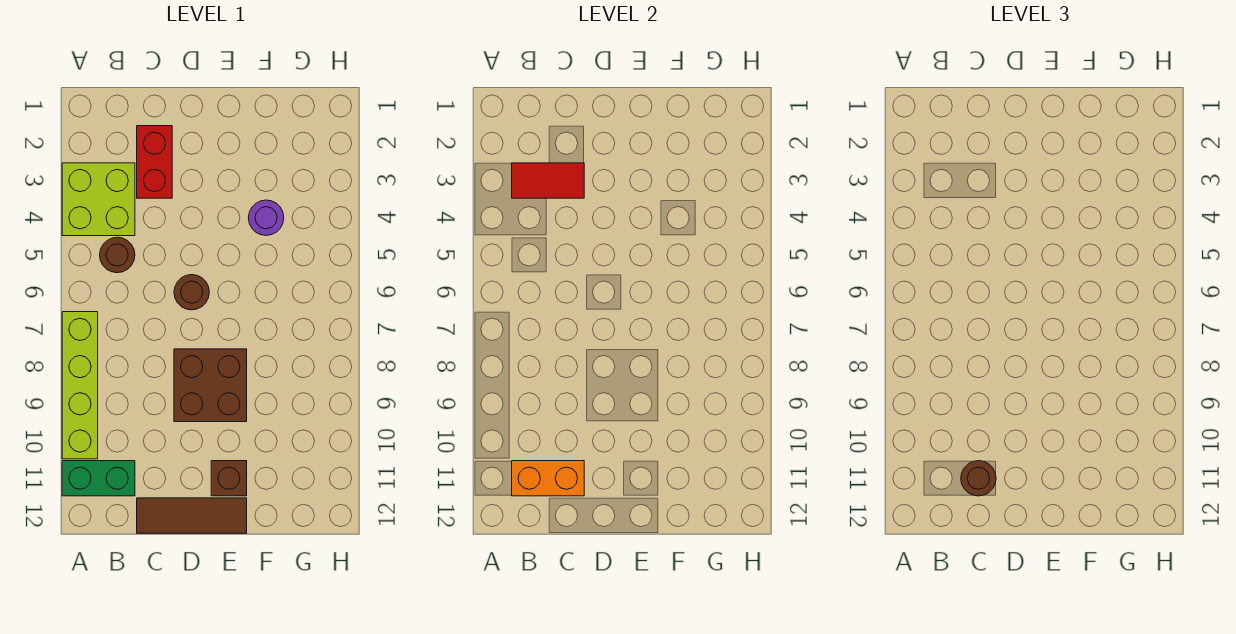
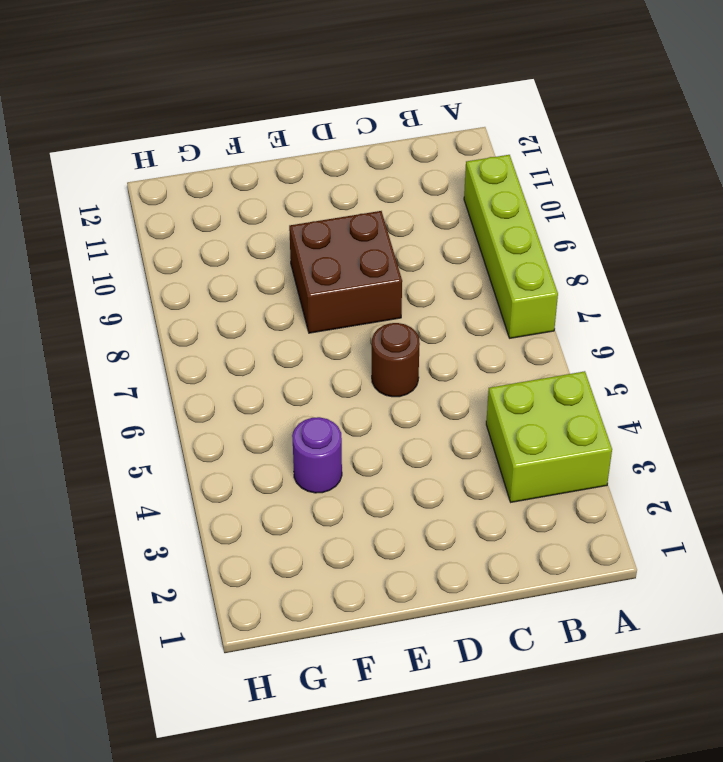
none -> green brick A11:B11 level 1
none -> brown round brick B5 level 1
none -> red brick C2:C3 level 1

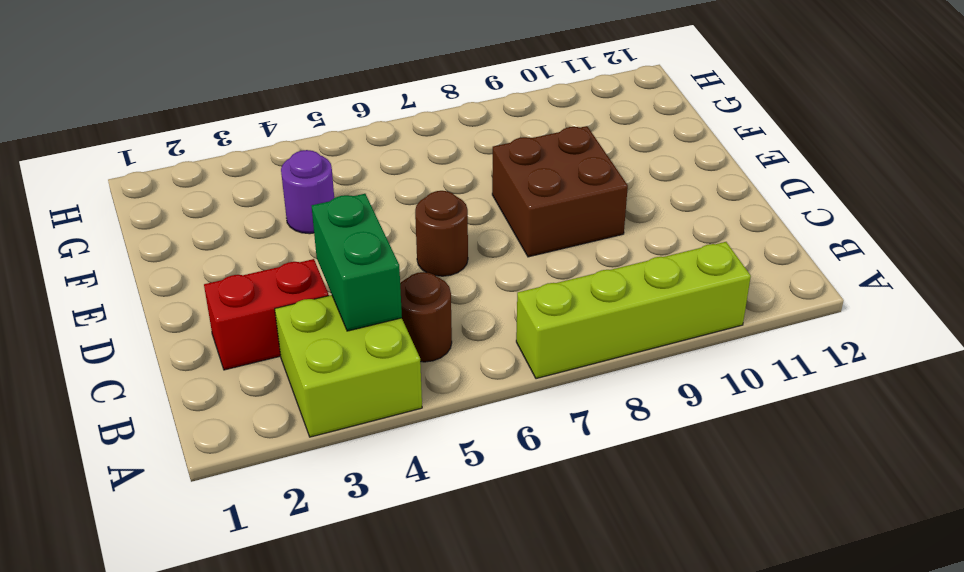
green brick B4:C4 level 2 -> green brick A11:B11 level 1
none -> brown tile C12:E12 level 1
none -> brown brick E11 level 1
none -> red tile B3:C3 level 2

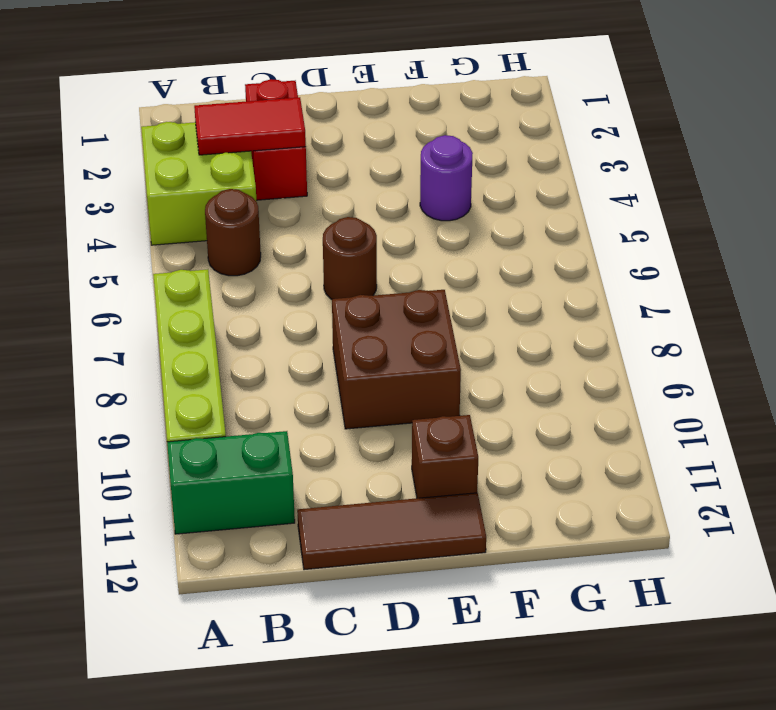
none -> orange brick B11:C11 level 2
none -> brown round brick C11 level 3

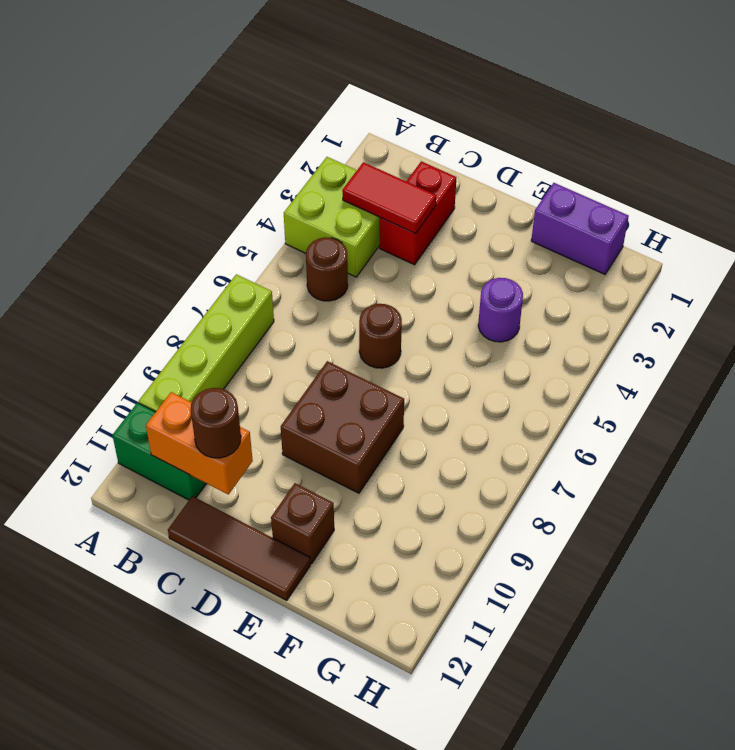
purple brick F1:G1 level 1 -> none

